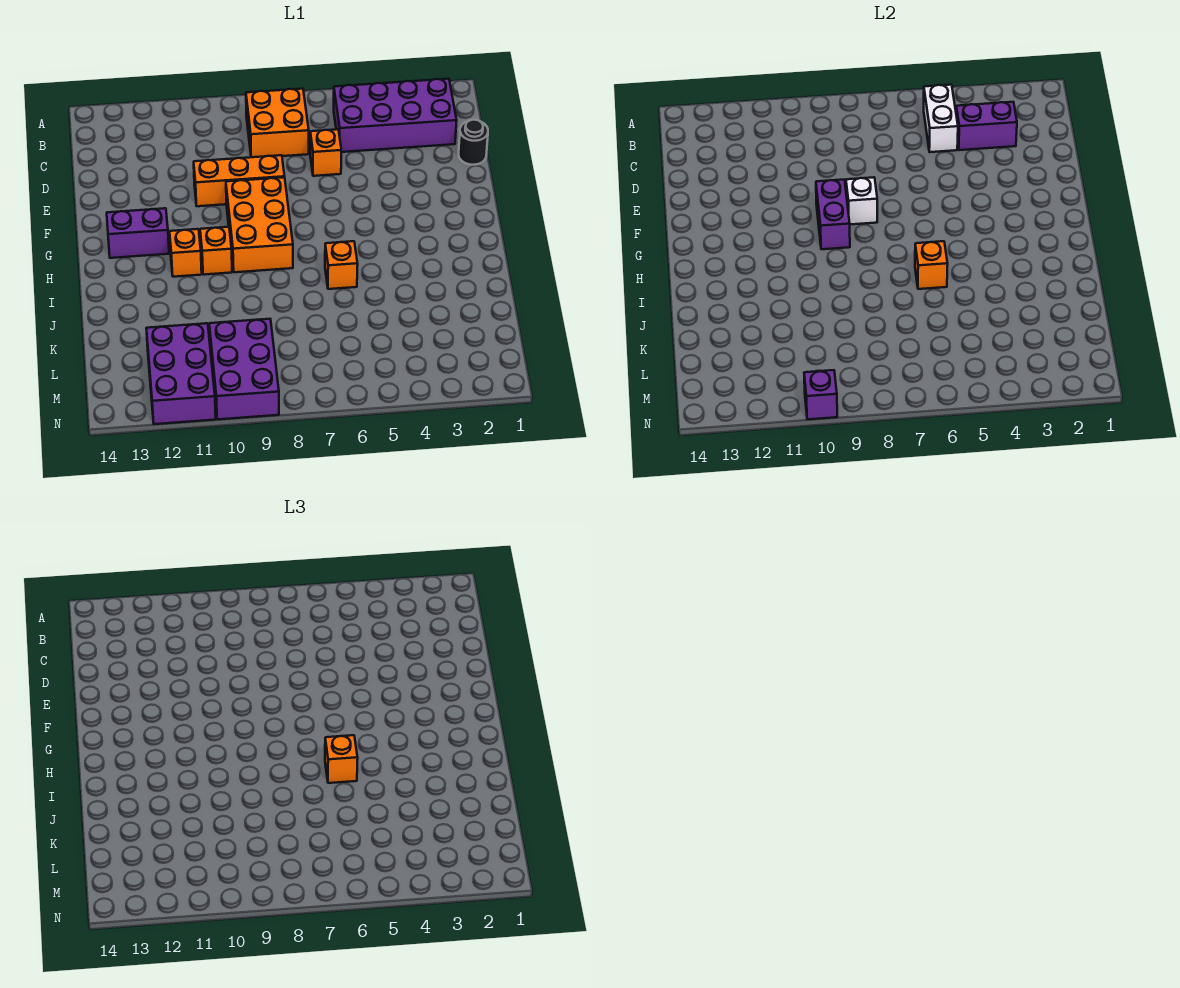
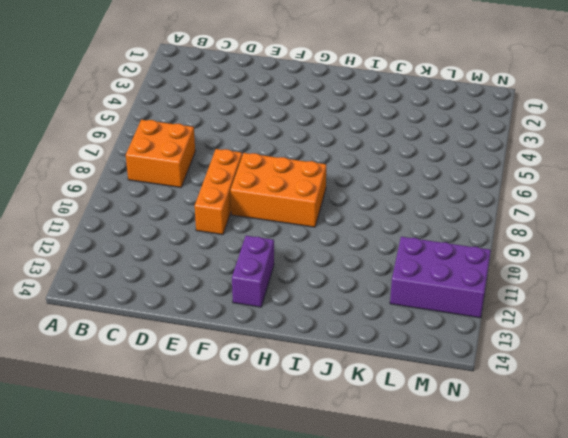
none -> purple brick B2:C5 level 1
none -> black round brick D1 level 1
none -> orange brick D6 level 1

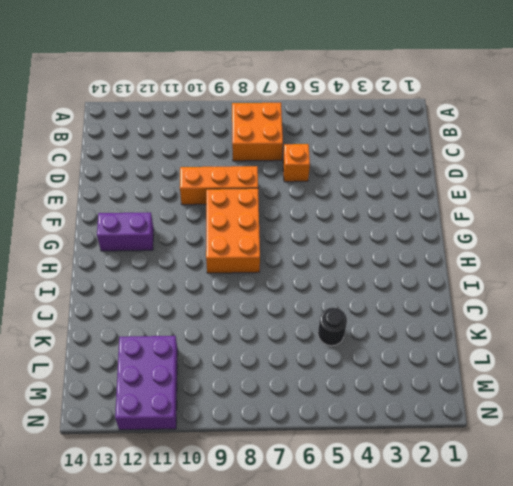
black round brick K5 level 1 -> black round brick D1 level 1
none -> purple brick B2:C5 level 1
none -> orange brick H10 level 1
none -> orange brick H11 level 1

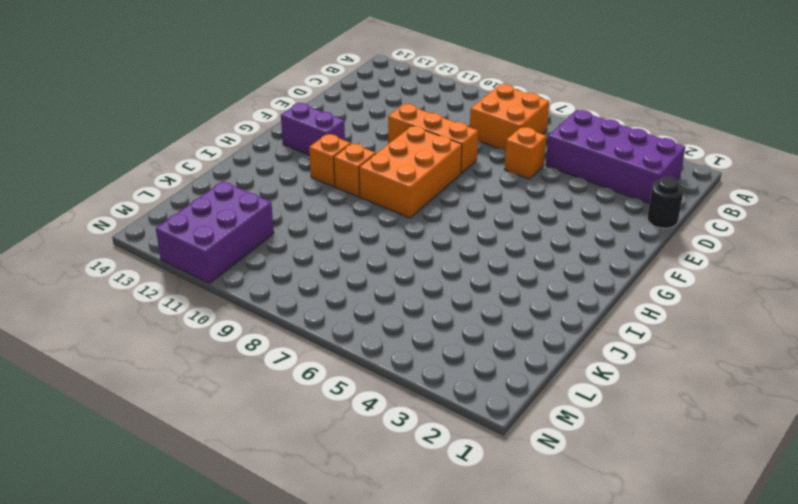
none -> orange brick I6 level 1
none -> purple brick L9:N10 level 1
none -> white brick B5:C5 level 2

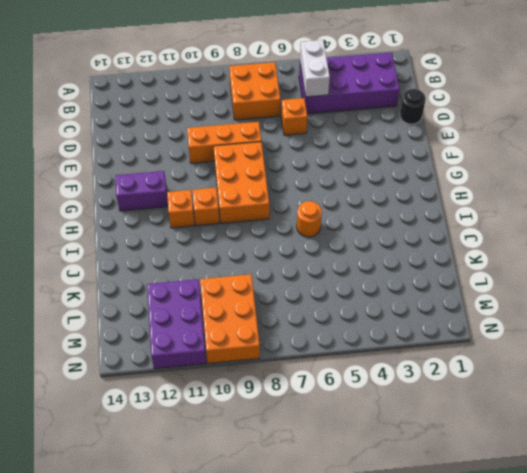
orange round brick I6 level 1 -> orange brick I6 level 1
orange brick L9:N10 level 1 -> purple brick L9:N10 level 1
none -> purple brick C3:C4 level 2
none -> white brick F8 level 2
none -> purple brick F9:G9 level 2

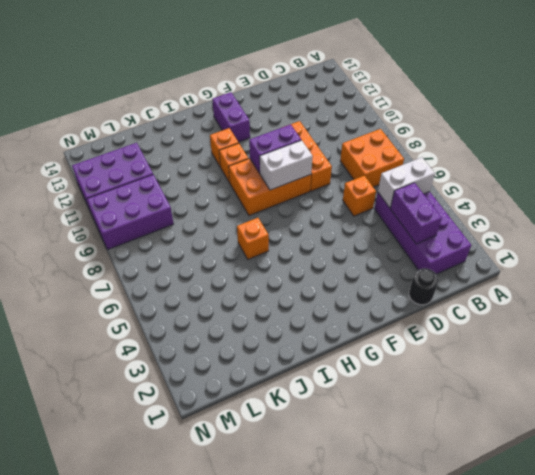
white brick F8:G8 level 2 -> white brick F8 level 2
none -> orange brick I6 level 2
none -> purple brick N10 level 2
none -> orange brick I6 level 3

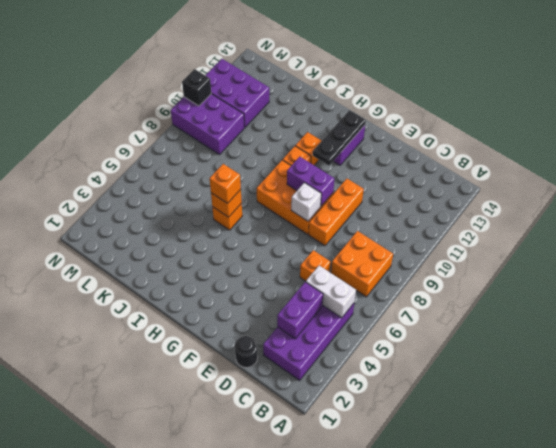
black plate G11:G13 level 2 -> none
black brick N10 level 2 -> purple brick N10 level 2

